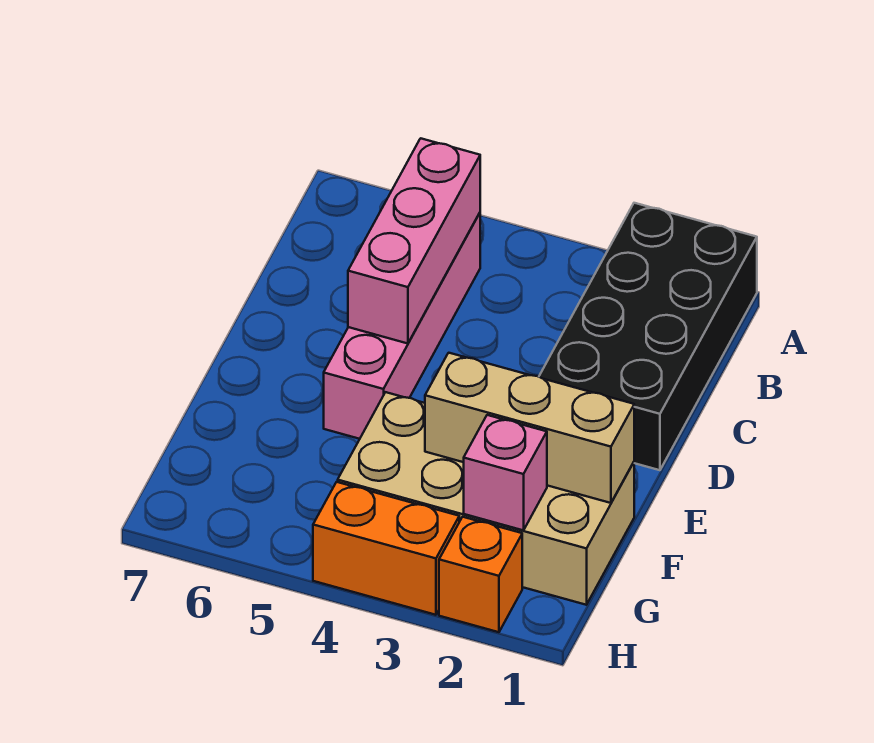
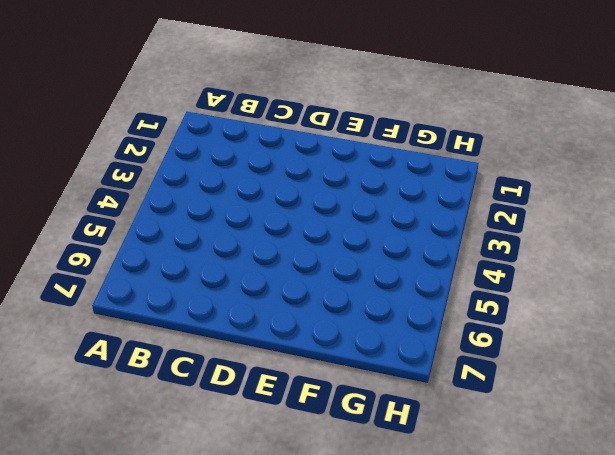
none -> black brick A1:D2 level 1
none -> pink brick B5:E5 level 1

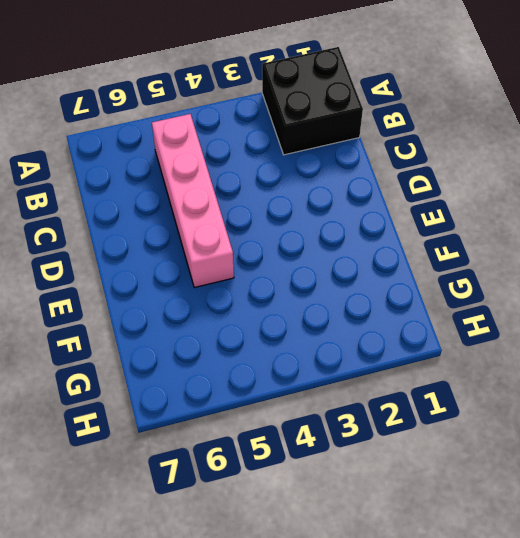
black brick A1:B2 level 1 -> black brick A1:D2 level 1
none -> tan brick F1:G4 level 1
none -> orange brick H2 level 1

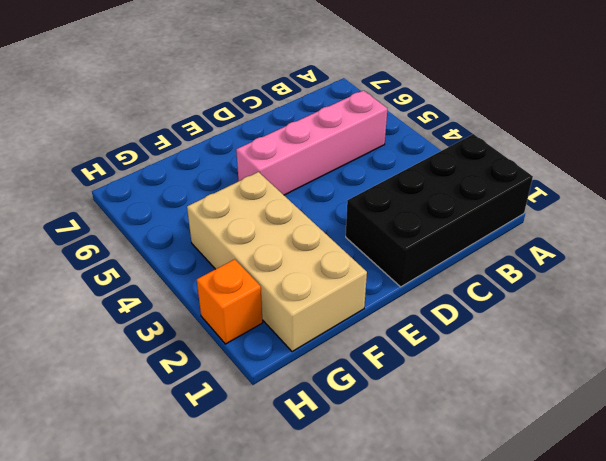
none -> orange brick H3:H4 level 1
none -> pink brick B5:D5 level 2

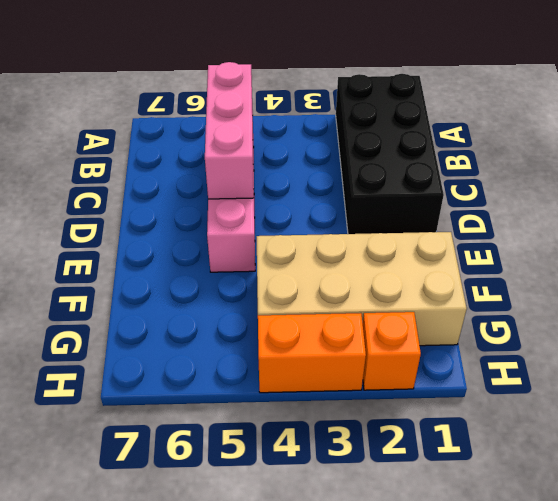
none -> tan brick F1:F3 level 2
none -> pink brick G2 level 2

